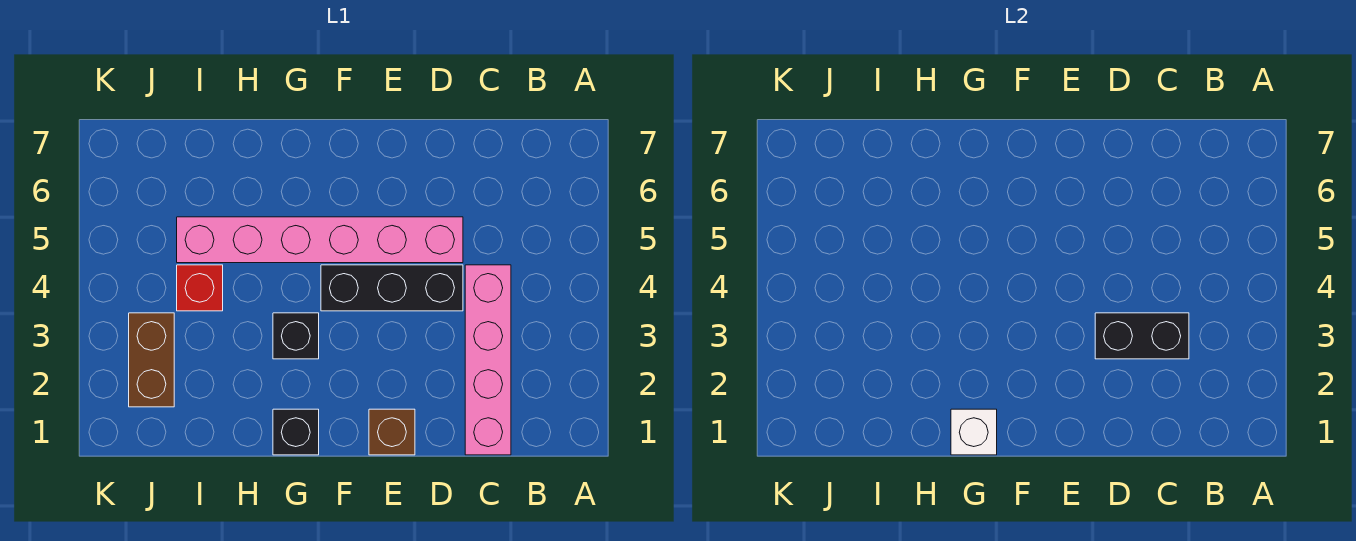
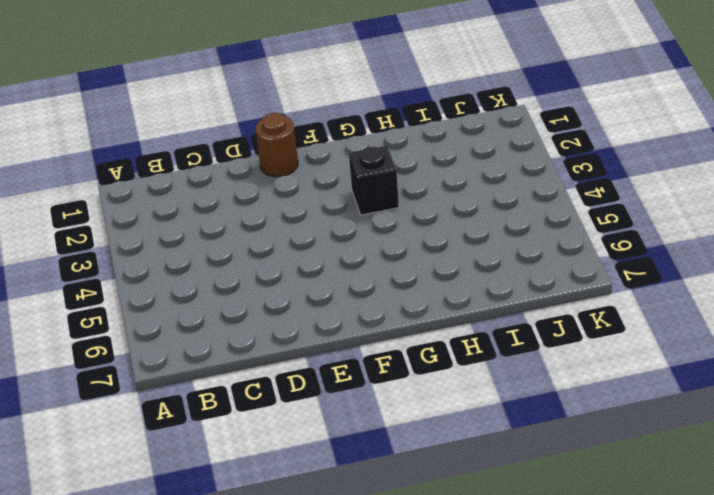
brown round brick E1 level 1 -> brown brick E1 level 1
none -> pink brick C1:C4 level 1
none -> black brick D4:F4 level 1

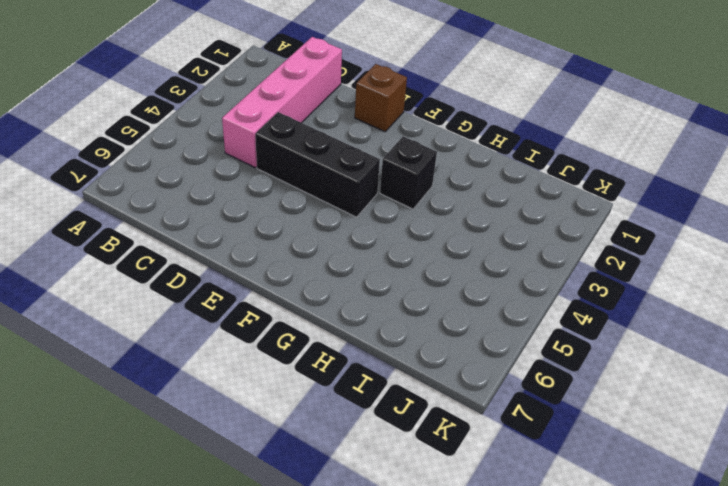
none -> pink brick D5:I5 level 1
none -> black brick G1 level 1

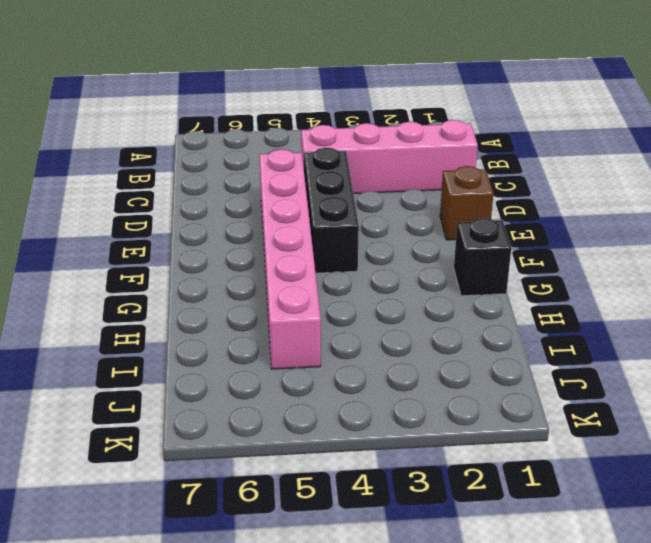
none -> black brick G3 level 1
none -> red brick I4 level 1

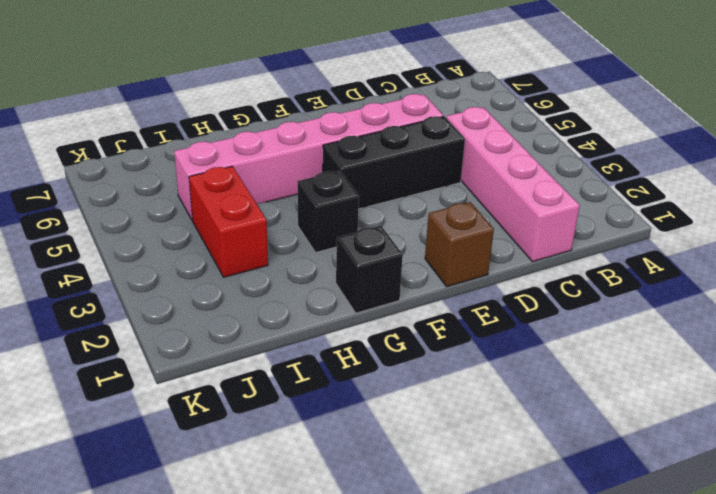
red brick I3:I4 level 1 -> red brick I4 level 1
none -> brown brick J2:J3 level 1
none -> black brick C3:D3 level 2

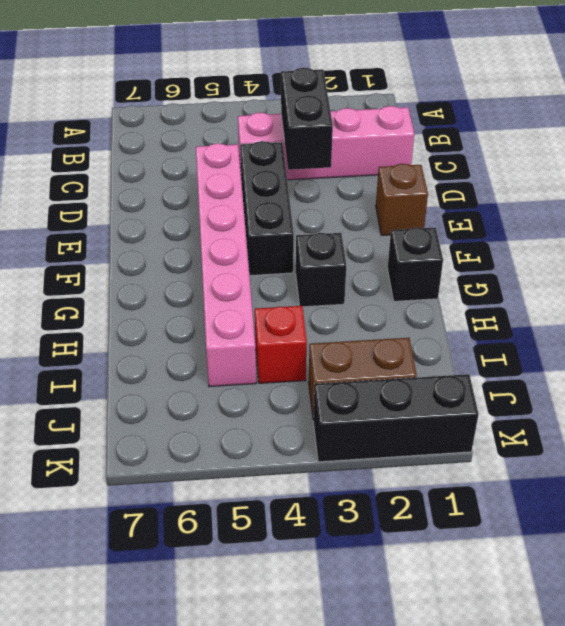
black brick K1:K3 level 1 -> none
none -> white brick G1 level 2

